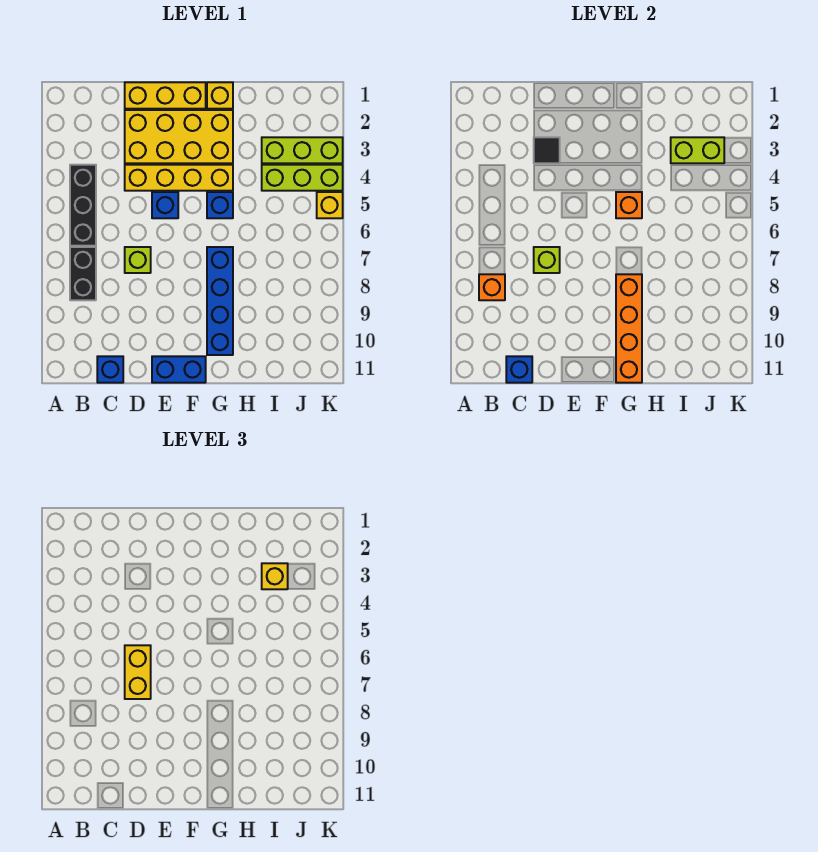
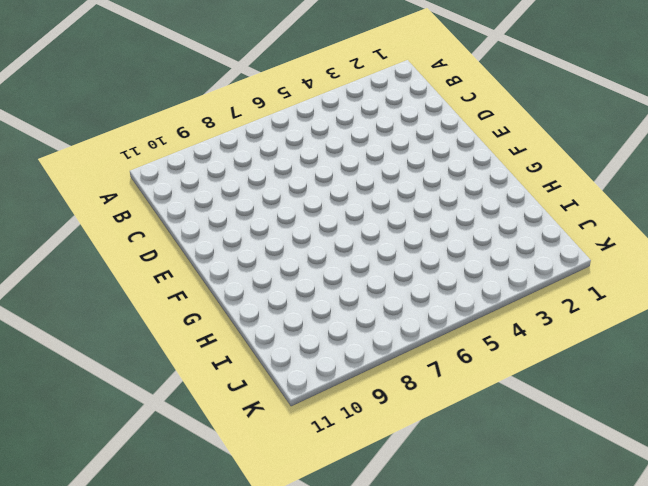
none -> black brick B4:B6 level 1
none -> black brick B7:B8 level 1
none -> blue brick C11 level 1

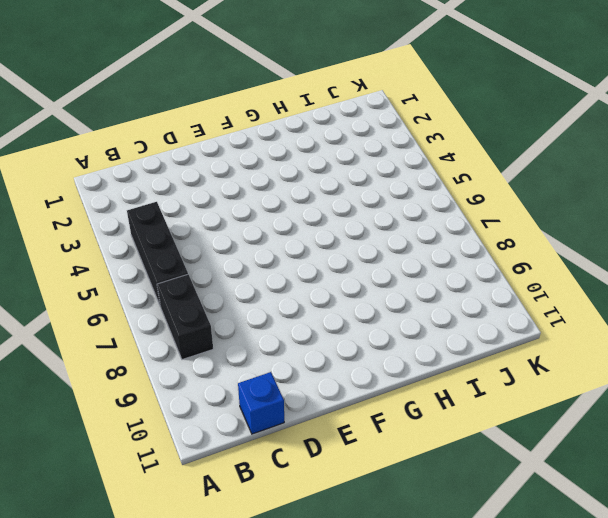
none -> yellow brick D1:F1 level 1
none -> yellow brick D2:G3 level 1
none -> yellow brick D4:G4 level 1

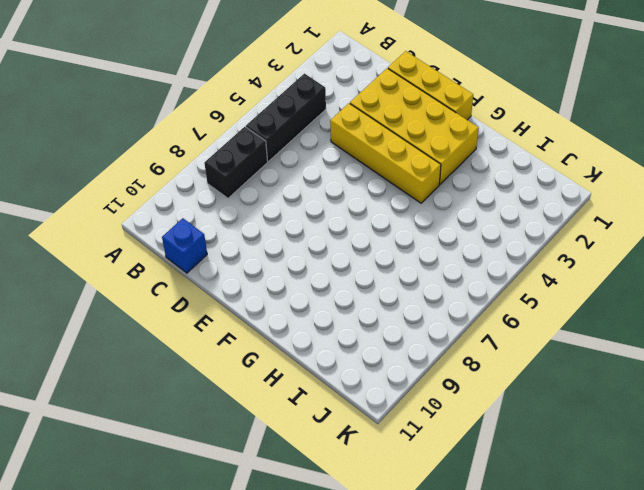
none -> lime brick D7 level 1
none -> blue brick E5 level 1
none -> blue brick E11:F11 level 1

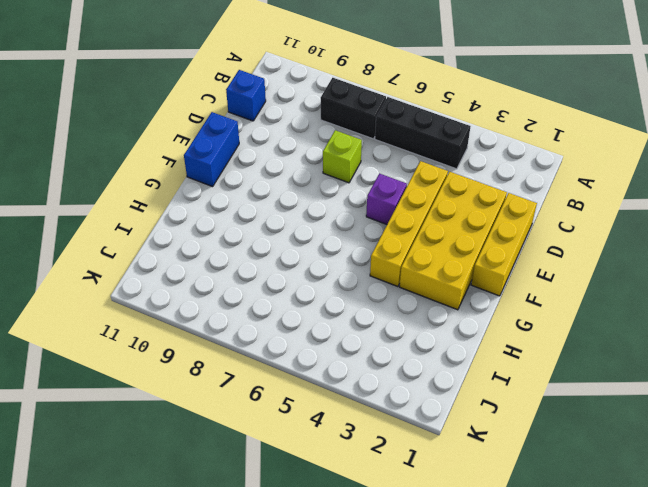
purple brick E5 level 1 -> blue brick E5 level 1
none -> yellow brick G1 level 1
none -> blue brick G5 level 1
none -> blue brick G7:G10 level 1

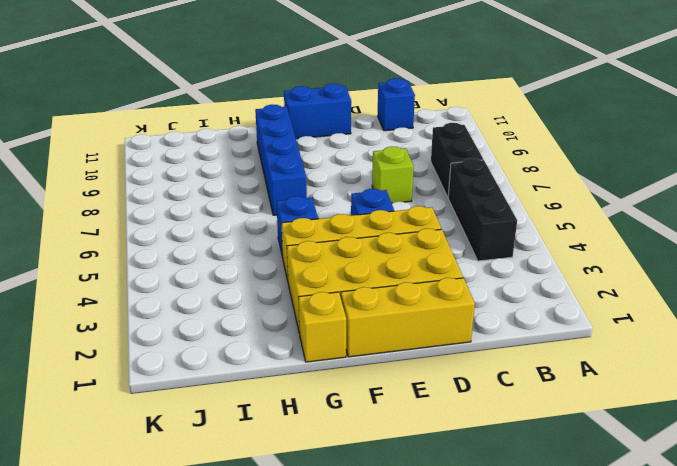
none -> lime brick I3:K3 level 1
none -> lime brick I4:K4 level 1
none -> yellow brick K5 level 1

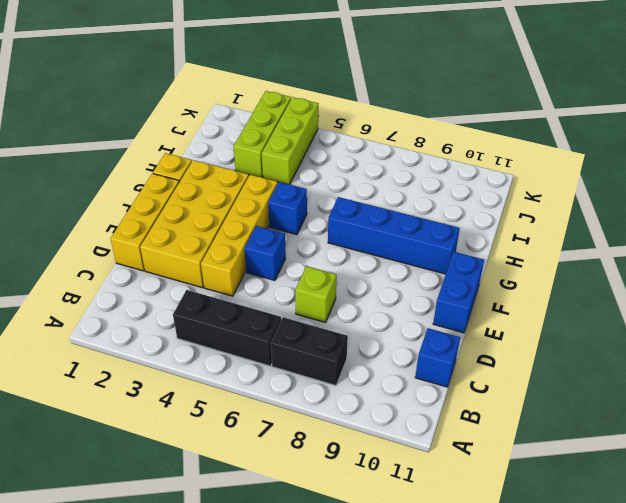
none -> yellow brick K5 level 1
none -> orange brick B8 level 2
none -> blue brick C11 level 2

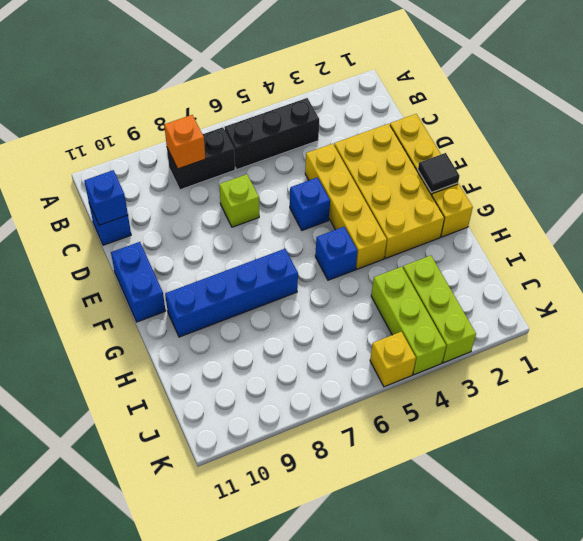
black tile F1 level 2 -> black tile D3 level 2
none -> lime brick D7 level 2
none -> orange brick G5 level 2
none -> orange brick G8:G11 level 2

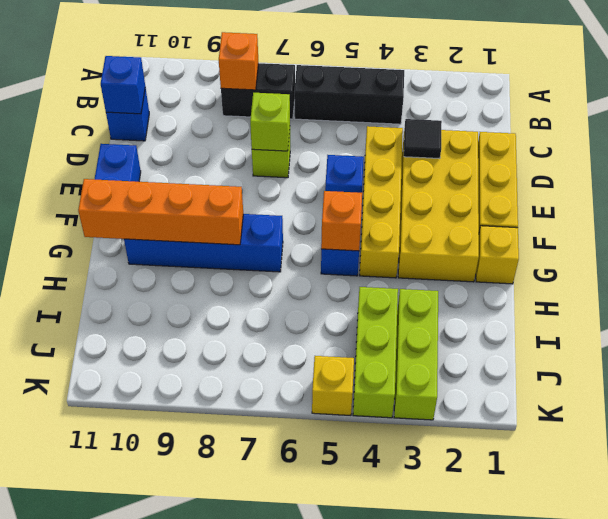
none -> lime brick I3:J3 level 2
none -> yellow brick D6:D7 level 3
none -> yellow brick I3 level 3

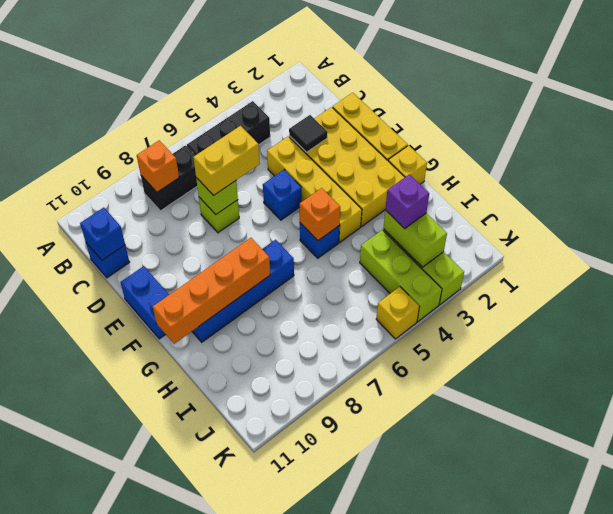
purple brick I3 level 3 -> yellow brick I3 level 3

